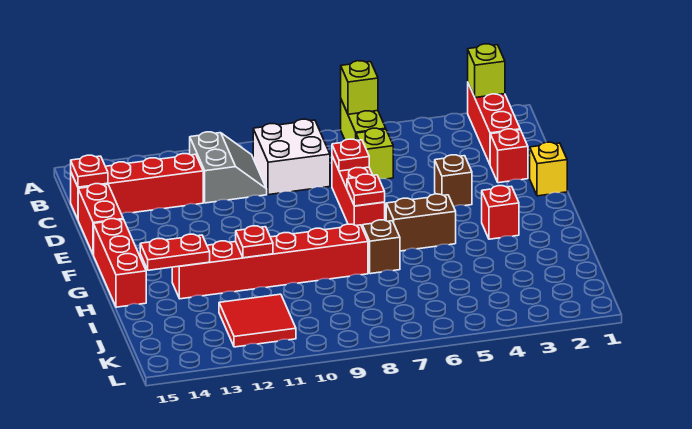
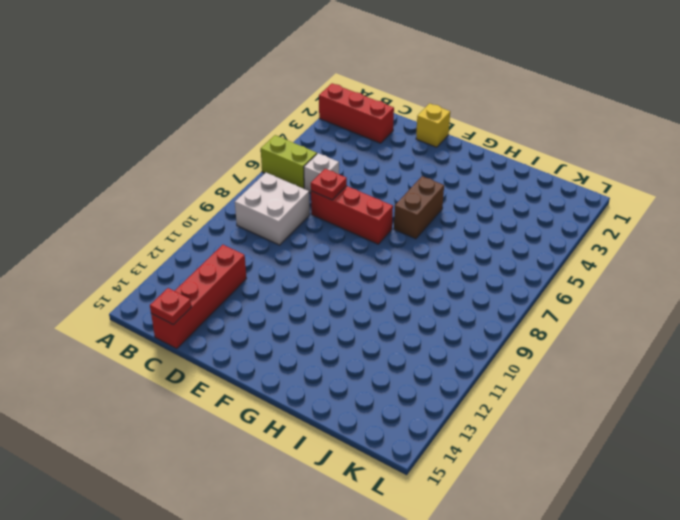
white brick C6 level 1 -> lime brick C6 level 1
none -> grey slope B10:C11 level 1 top 11
none -> red brick D2 level 1
none -> red brick D15:E15 level 1

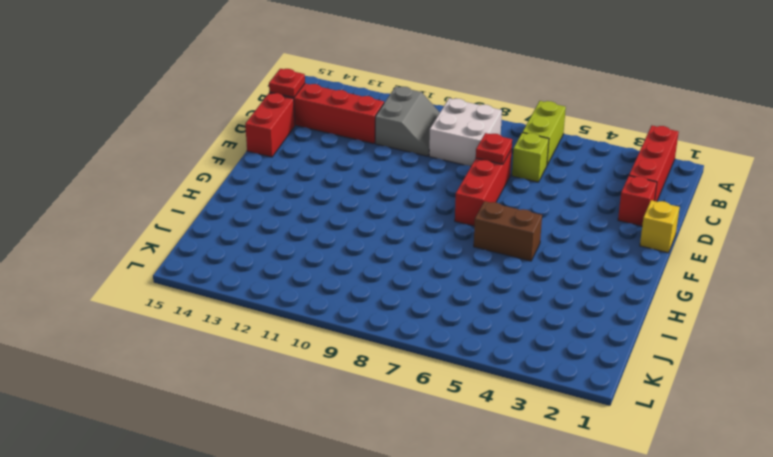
none -> brown brick E4 level 1
none -> red brick F15:H15 level 1
none -> red brick G3 level 1

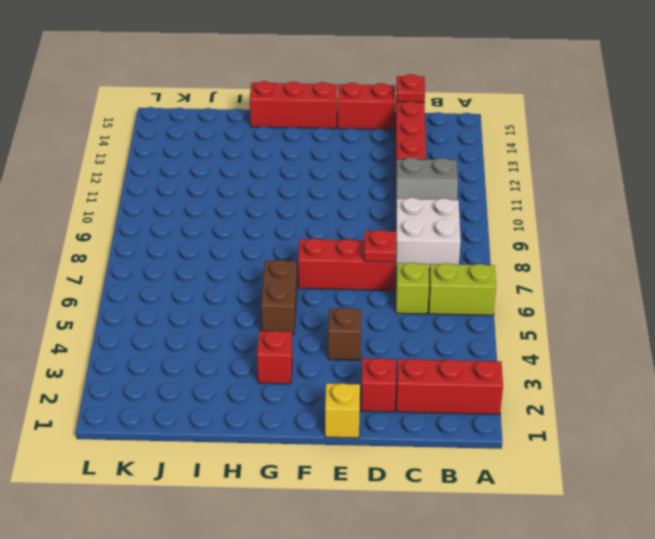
none -> brown brick H7 level 1
none -> red brick H8:H13 level 1
none -> red tile J11:K12 level 1

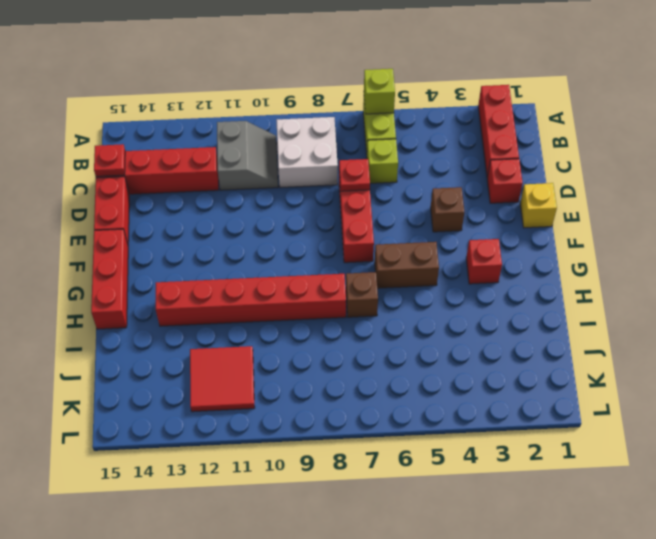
none -> lime brick A2 level 2
none -> red plate F7 level 2
none -> red plate H11 level 2

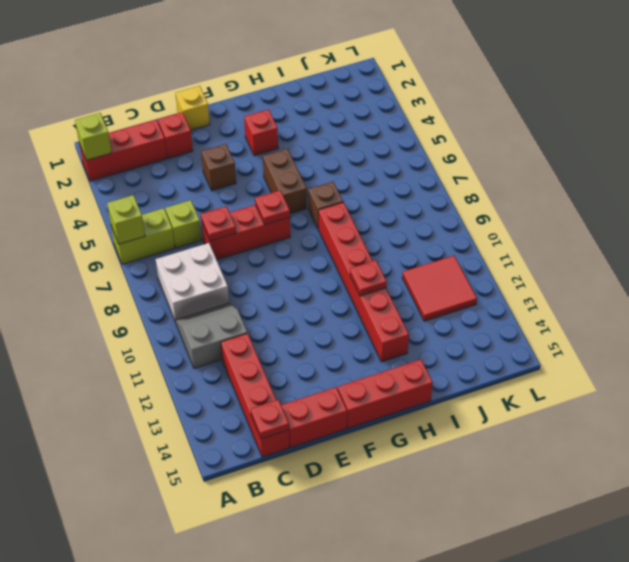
none -> red plate H13:H14 level 2

